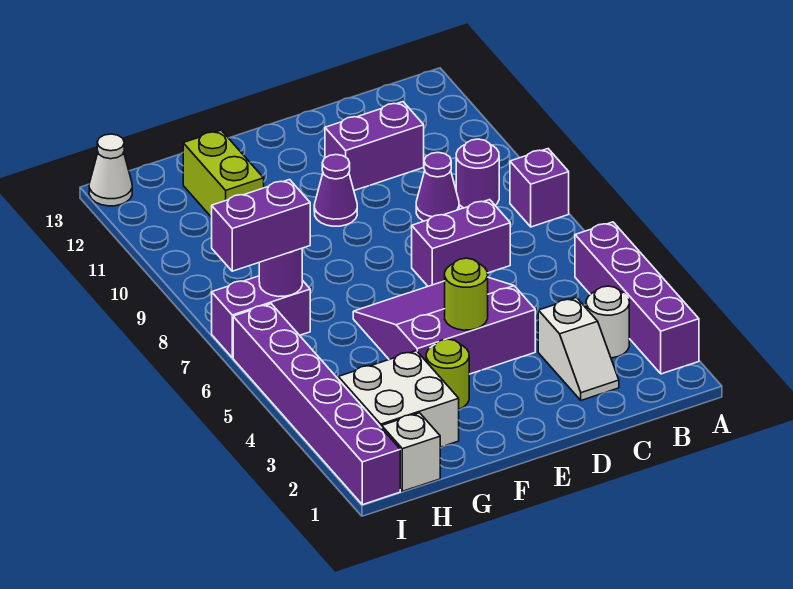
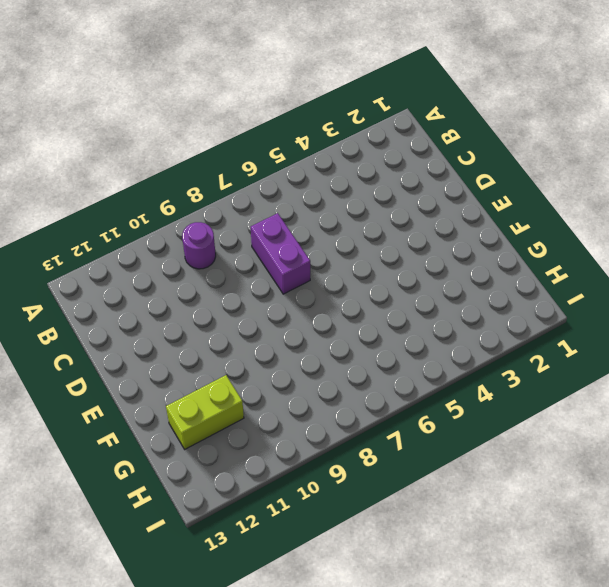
none -> purple brick A2:A5 level 1
none -> purple brick A8 level 1
none -> white round brick B3 level 1

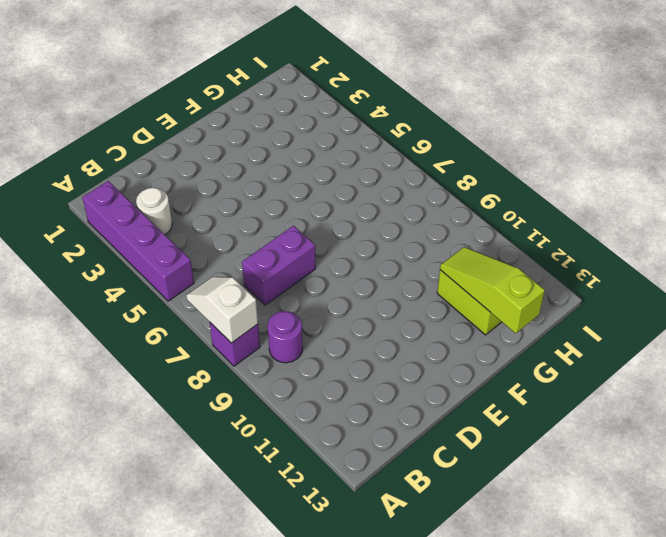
white slope A7:A8 level 2 top 8 -> white slope C2:C3 level 1 top 3
lime slope G11:G13 level 2 top 13 -> none
none -> purple cone C9 level 1
none -> purple brick C11:D11 level 1
none -> purple slope D4:F6 level 1 top 4

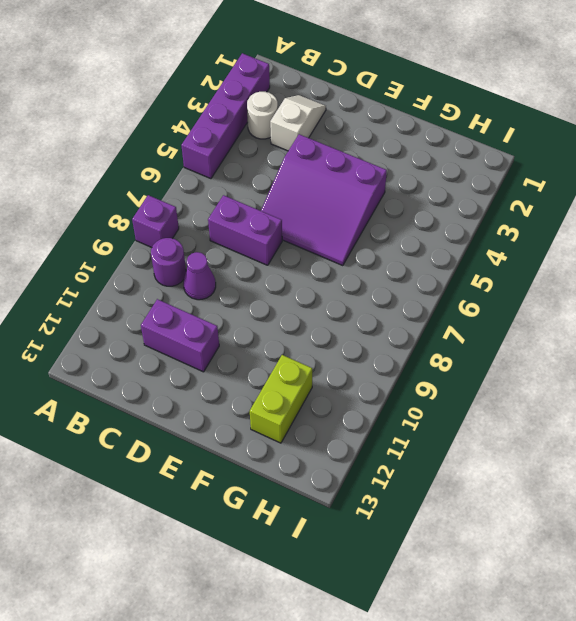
none -> purple cone E10 level 1
none -> lime round brick F3 level 1
none -> white brick G2:H3 level 1

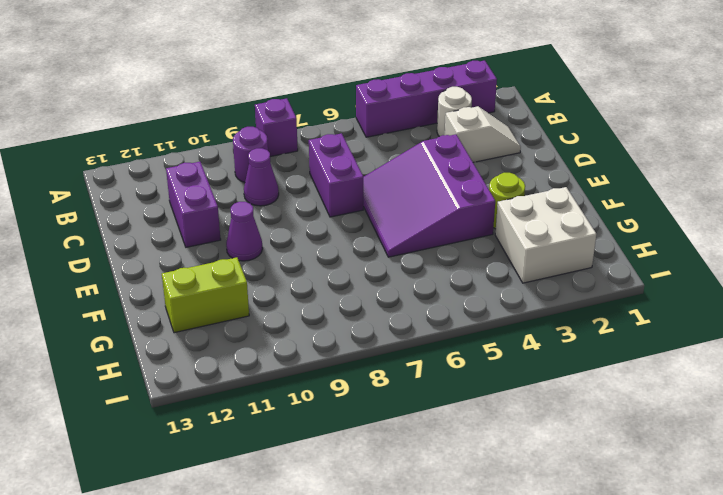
none -> white brick H1 level 1
none -> purple brick H7:I7 level 1
none -> purple brick I1:I6 level 1

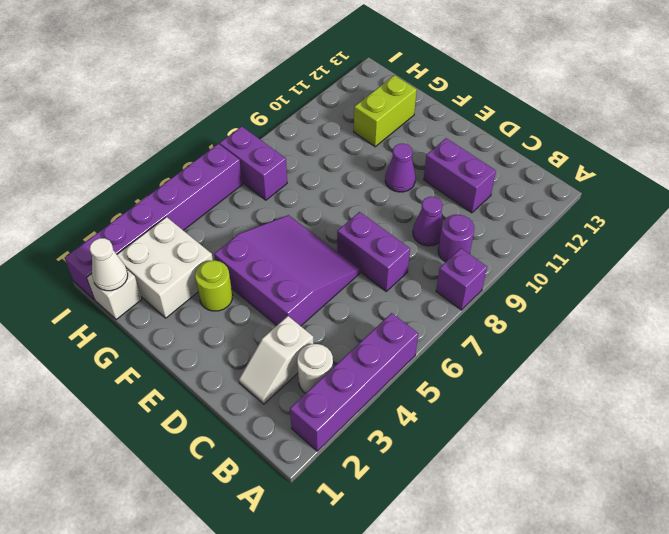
white cone H1 level 2 -> white cone I13 level 1
none -> lime round brick E4 level 2
none -> purple round brick H7 level 2
none -> purple brick H7:I7 level 3

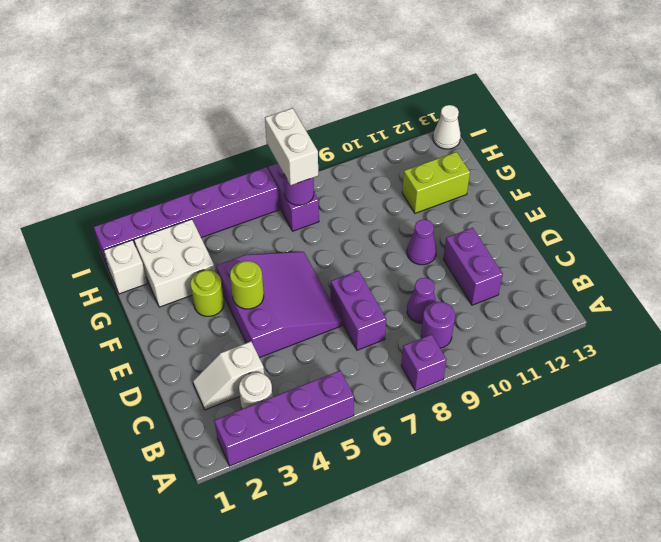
white brick H7:I7 level 3 -> purple brick H7:I7 level 3

